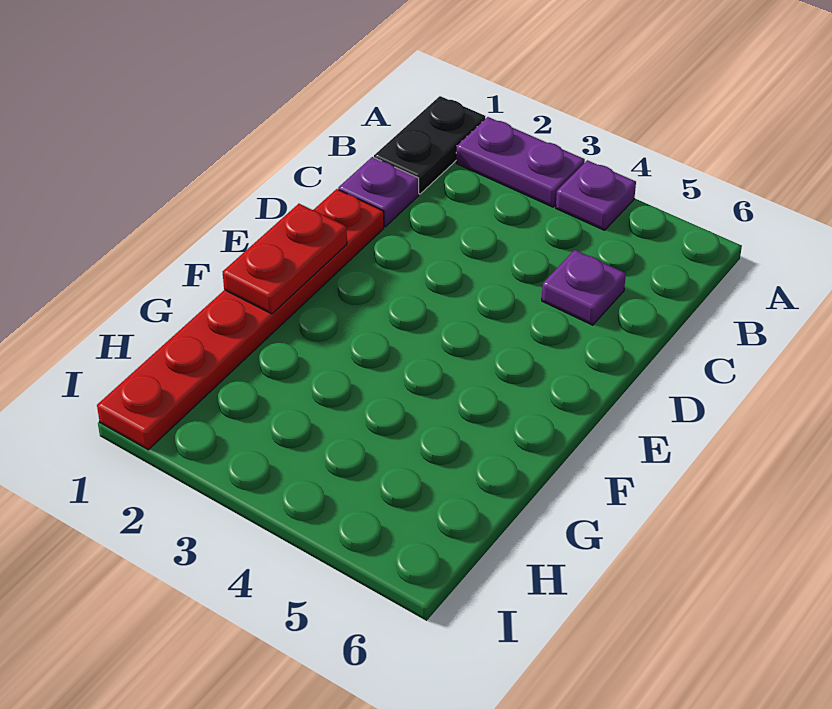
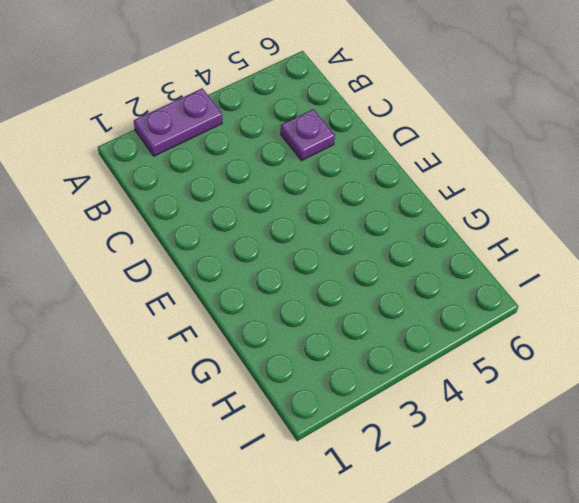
none -> black plate A1:B1 level 1
none -> purple plate A4 level 1

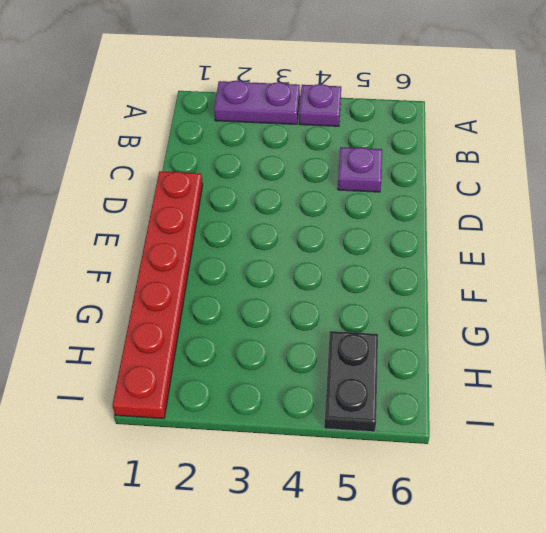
black plate H5:I5 level 1 -> black plate A1:B1 level 1
none -> purple plate C1 level 1
none -> red plate E1:F1 level 2

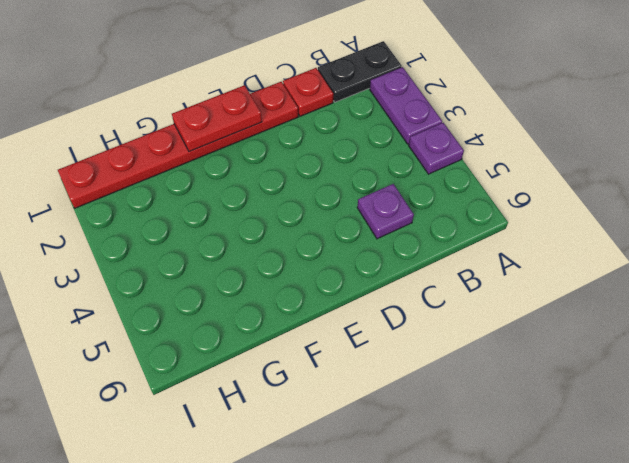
red plate C1 level 1 -> purple plate C1 level 1

